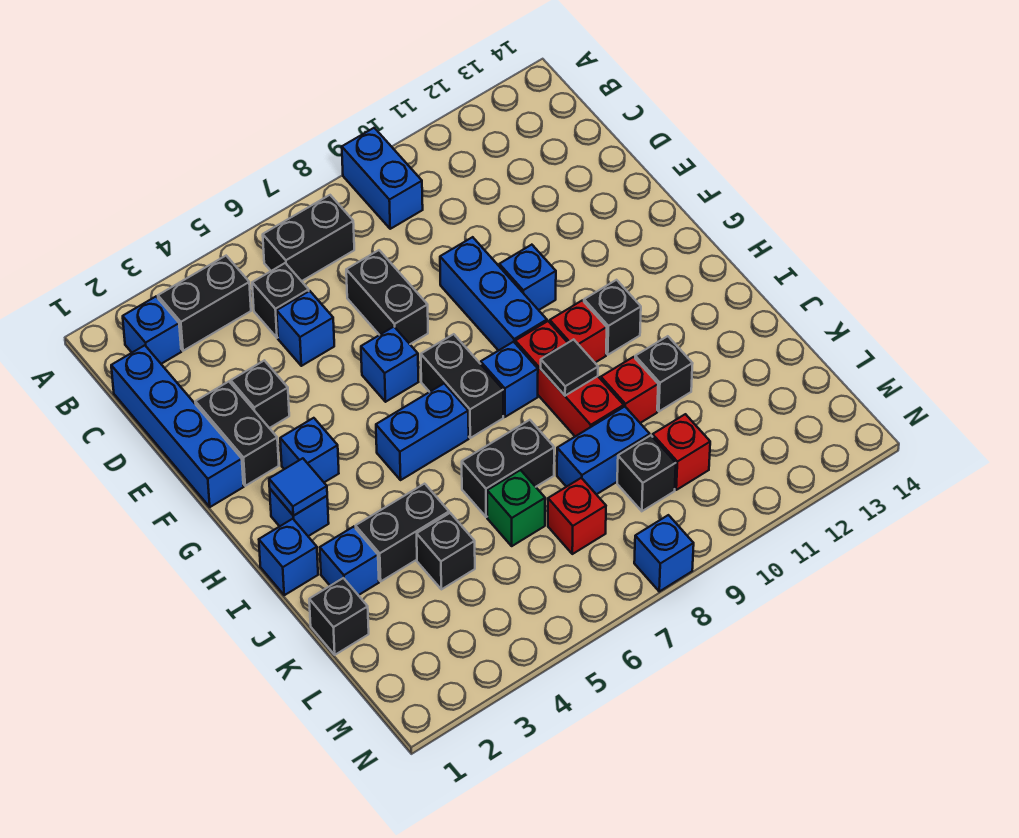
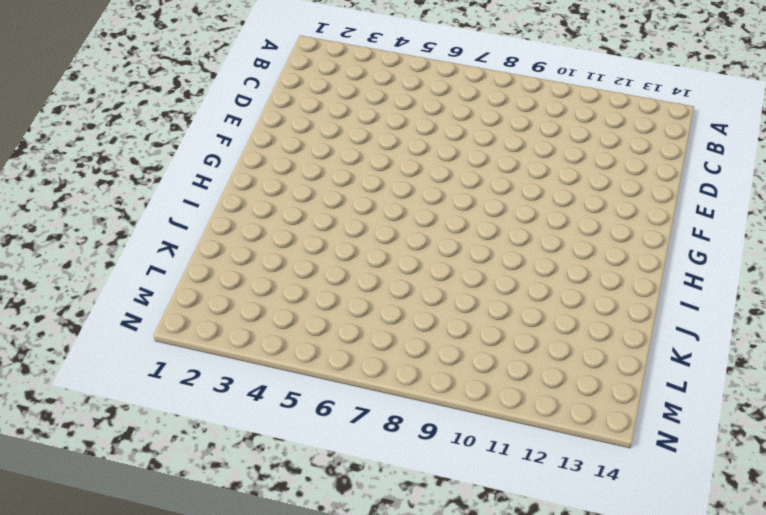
none -> blue brick A9:B9 level 1
none -> blue brick B2 level 1
none -> black brick B3:B4 level 1
none -> black brick B6:B7 level 1

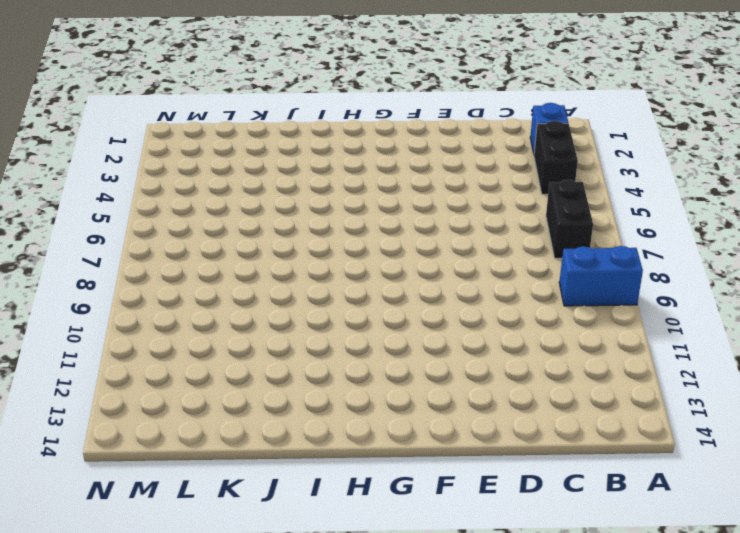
none -> blue brick C1:F1 level 1
none -> black brick C5 level 1
none -> blue brick D5 level 1
none -> black brick D7:E7 level 1

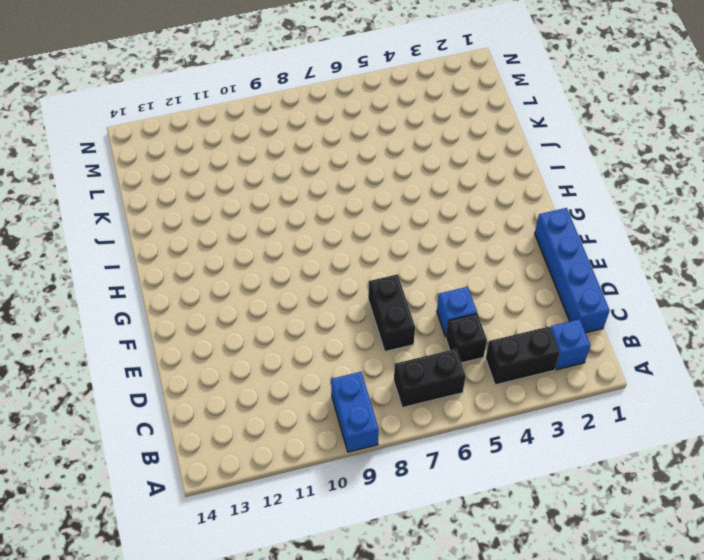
none -> black brick E2:F2 level 1
none -> black brick E3 level 1
none -> blue brick E9:G9 level 1
none -> blue brick F6 level 1

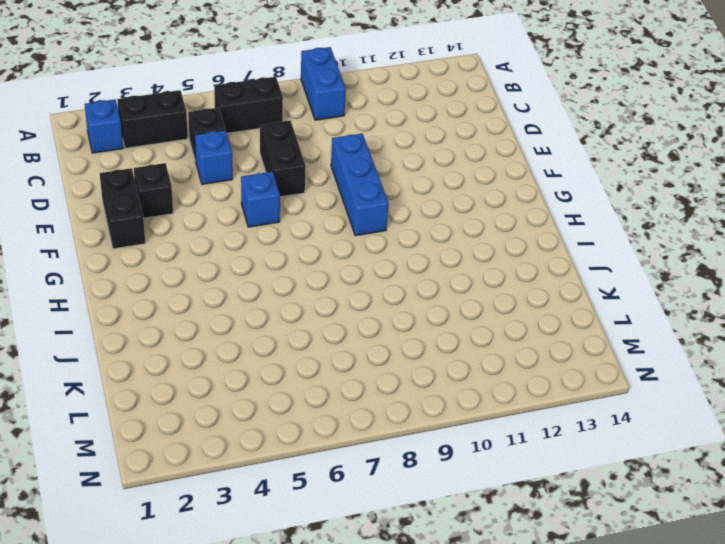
none -> blue brick C1:F1 level 1
none -> blue brick F10 level 1
none -> blue brick G3 level 1
none -> black brick G7:H7 level 1

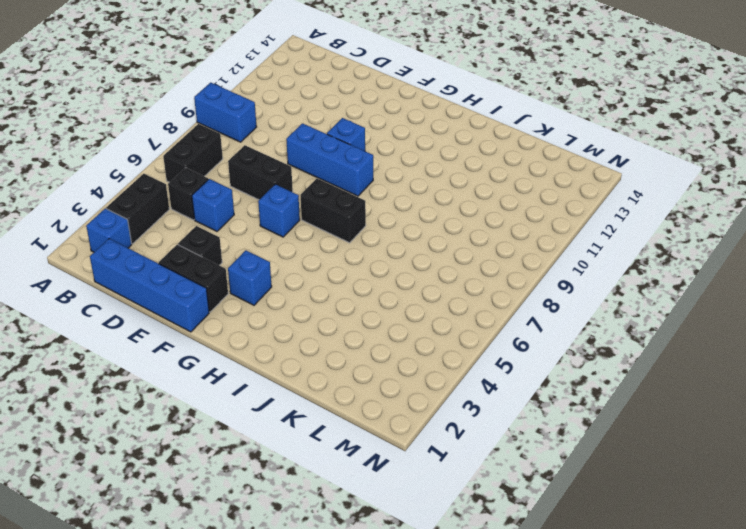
none -> blue brick H2 level 1
none -> blue brick H5:H6 level 1
none -> blue brick H8 level 1
none -> red brick H9:J9 level 1

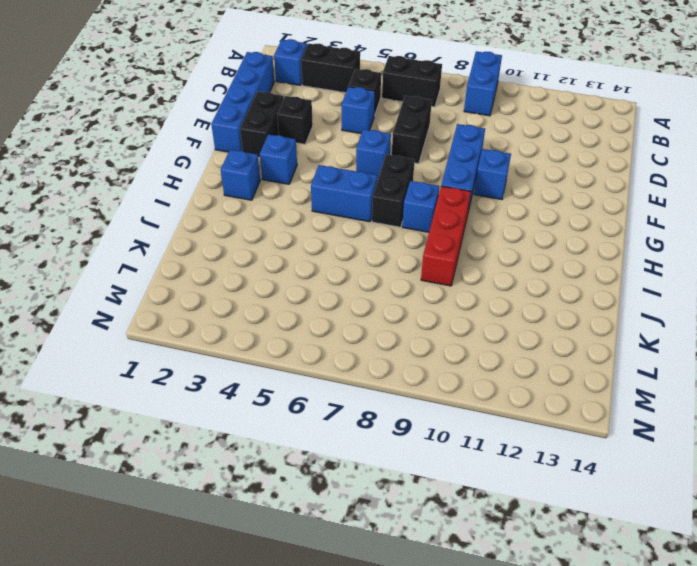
none -> red brick H10 level 1
none -> black brick H11 level 1
none -> blue brick I1 level 1
none -> blue brick J2 level 1

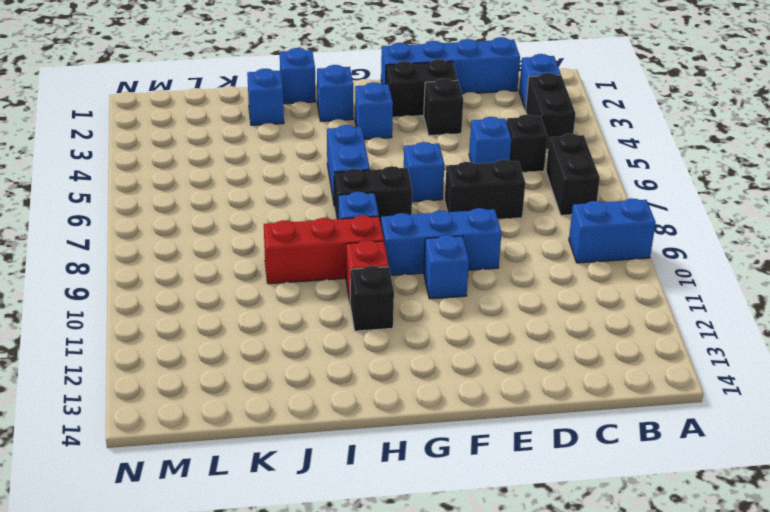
none -> black brick J3:J4 level 1
none -> black brick J6:J7 level 1
none -> red brick J10 level 1
none -> black brick J11 level 1

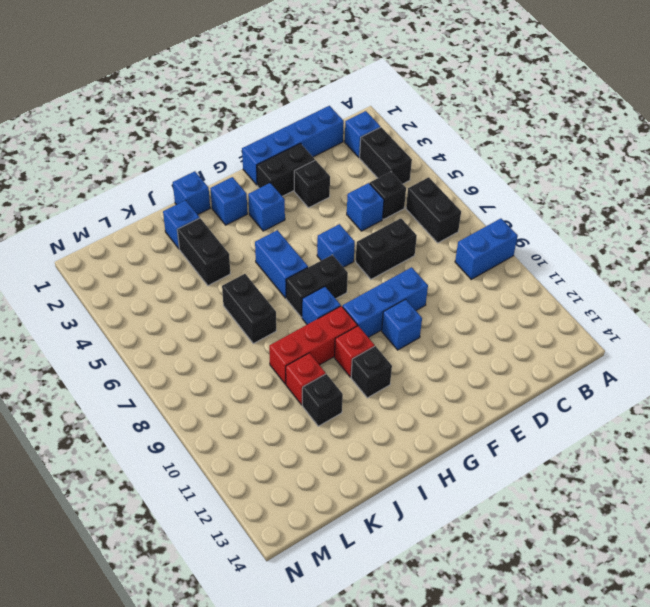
none -> black brick K1 level 1
none -> black brick K4 level 1
none -> green brick K6 level 1
none -> blue brick K8:K9 level 1

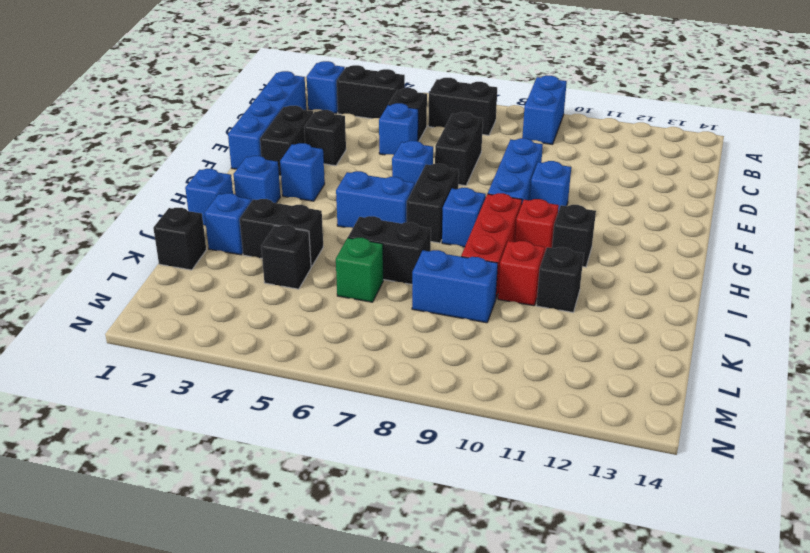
none -> red brick L7 level 1
none -> black brick L9 level 1
none -> red brick L10 level 1
none -> blue brick N8 level 1

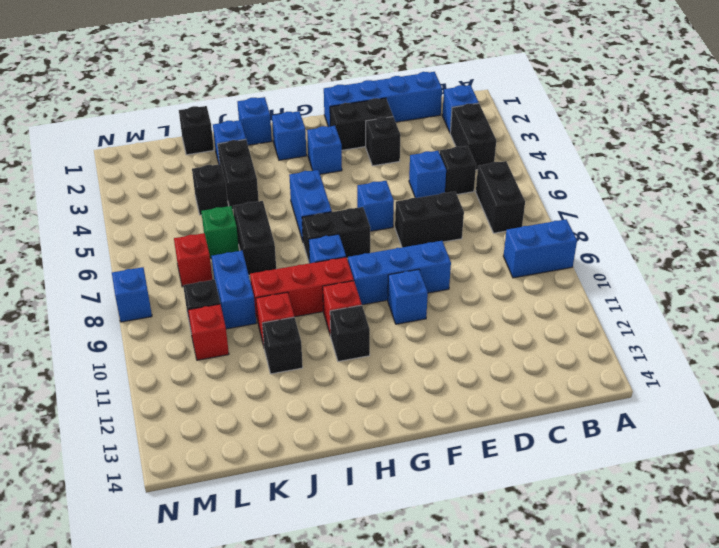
none -> blue tile H2 level 2
none -> black tile I9 level 2

